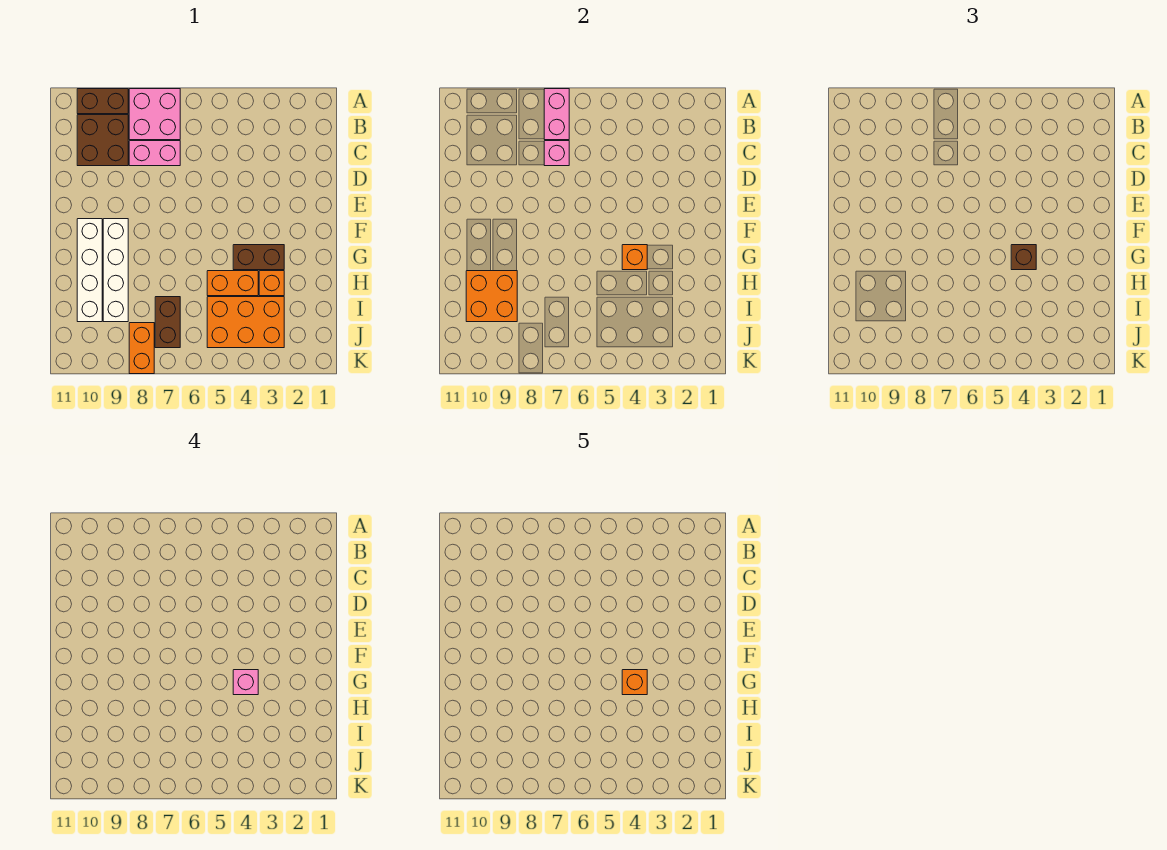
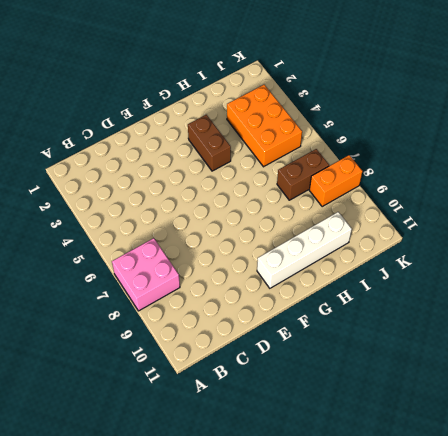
none -> brown brick A9:A10 level 1
none -> brown brick B9:C10 level 1
none -> pink brick C7:C8 level 1

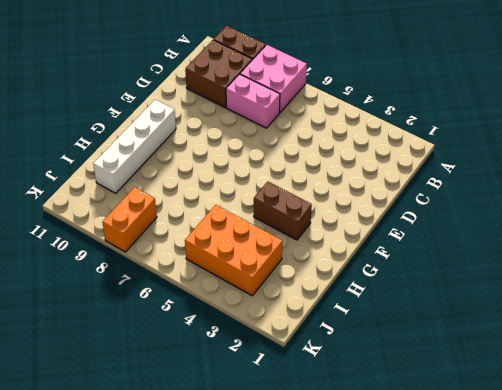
none -> white brick F9:I9 level 1
none -> orange brick H3 level 1
none -> orange brick H4:H5 level 1

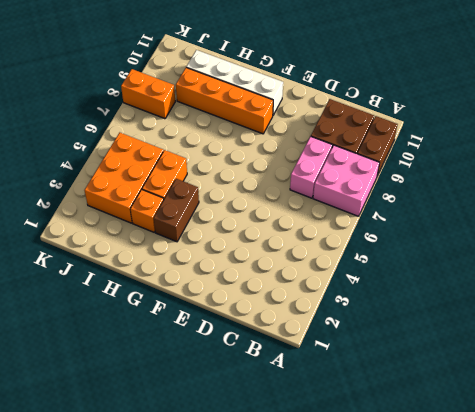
orange brick F9:I9 level 1 -> white brick F9:I9 level 1
none -> brown brick I7:J7 level 1
none -> pink brick A7:B7 level 2
none -> pink brick C7 level 2

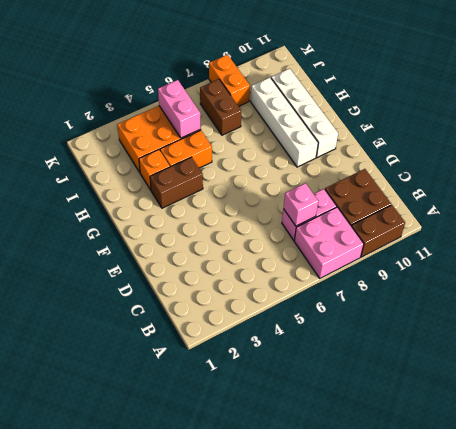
pink brick I5:J5 level 2 -> pink brick A7:B7 level 2
none -> orange brick G4 level 2
none -> orange brick H9:I10 level 2
none -> brown brick G4 level 3

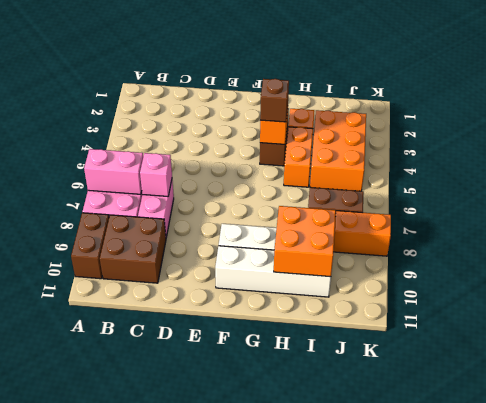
none -> pink brick G4 level 4
none -> orange brick G4 level 5

